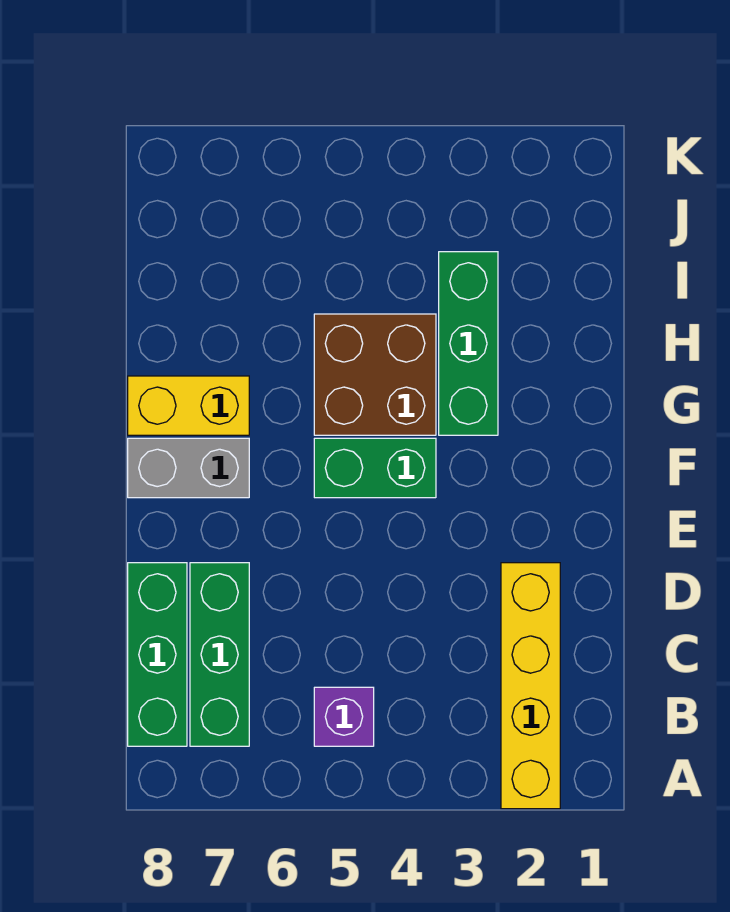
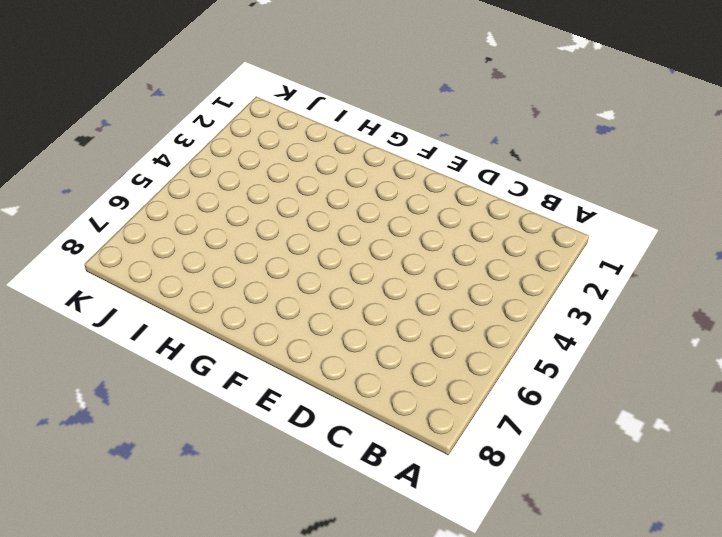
none -> yellow brick A2:D2 level 1
none -> purple brick B5 level 1

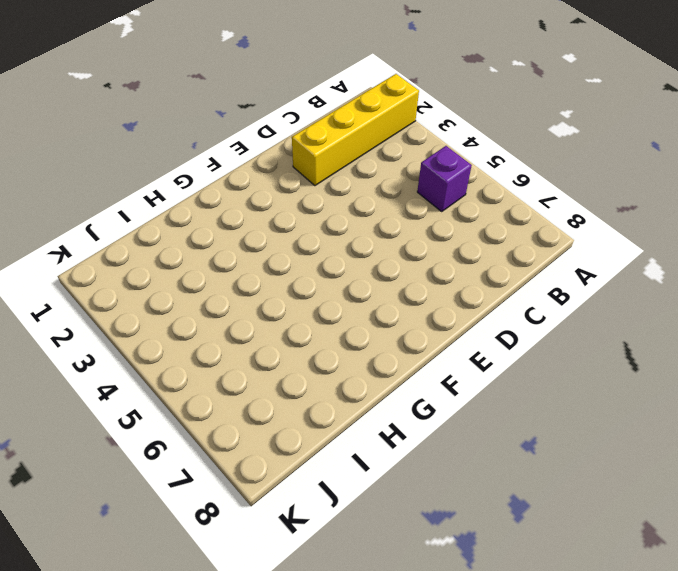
none -> green brick B7:D7 level 1
none -> green brick B8:D8 level 1

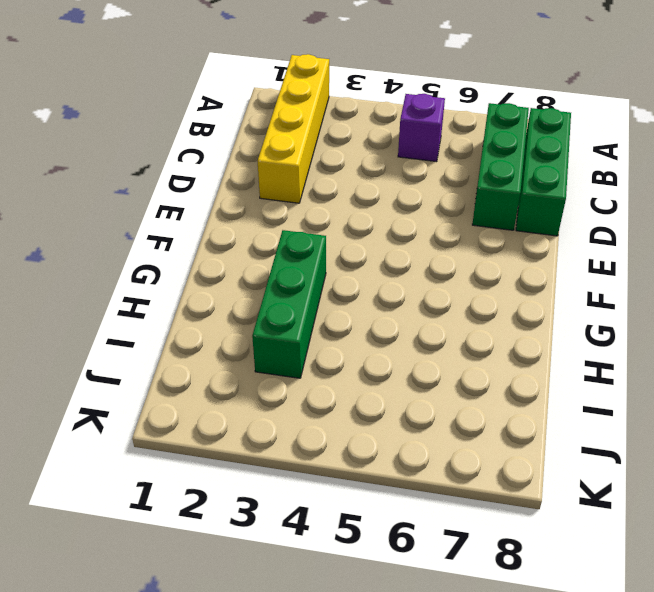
none -> green brick F4:F5 level 1
none -> grey brick F7:F8 level 1

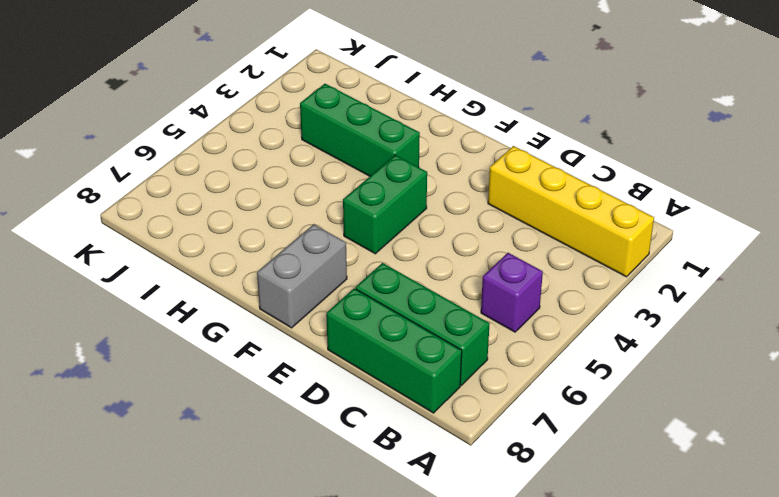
none -> brown brick G4:H5 level 1
none -> yellow brick G7:G8 level 1

